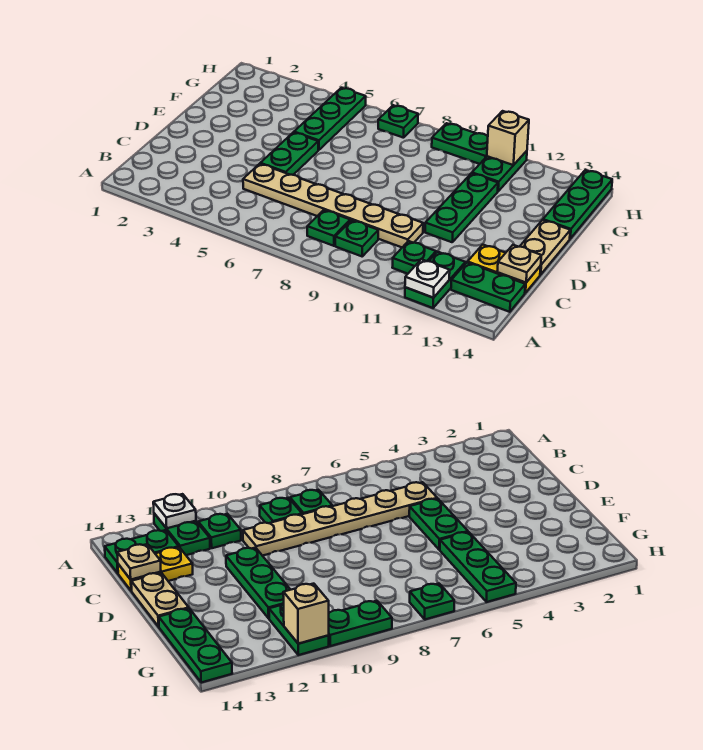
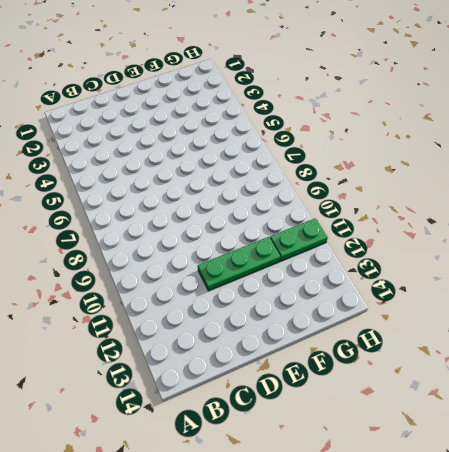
none -> green plate A12:B12 level 1
none -> green plate B8 level 1
none -> green plate B9 level 1

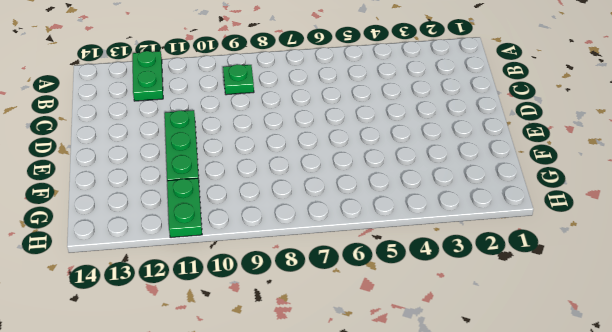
none -> green plate B8 level 1
none -> green plate B11 level 1
none -> green plate B13:B14 level 1

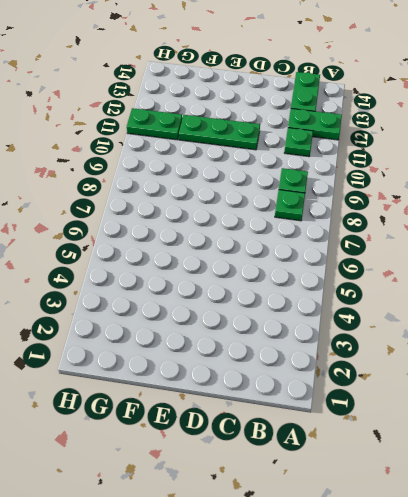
none -> tan plate C5:C10 level 1
none -> yellow plate C13:C14 level 1
none -> green plate D5:E5 level 1

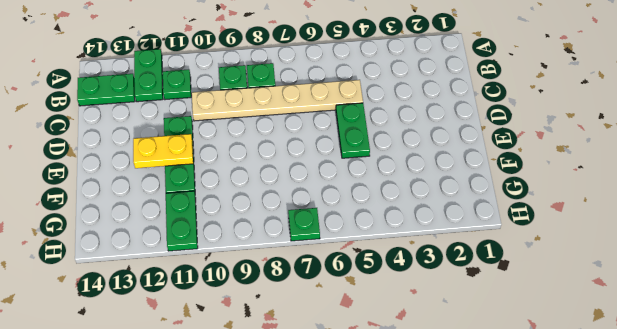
yellow plate E11:E12 level 2 -> yellow plate C13:C14 level 1
none -> tan plate D14:E14 level 1
none -> green plate F5:H5 level 1
none -> green plate F14:H14 level 1

